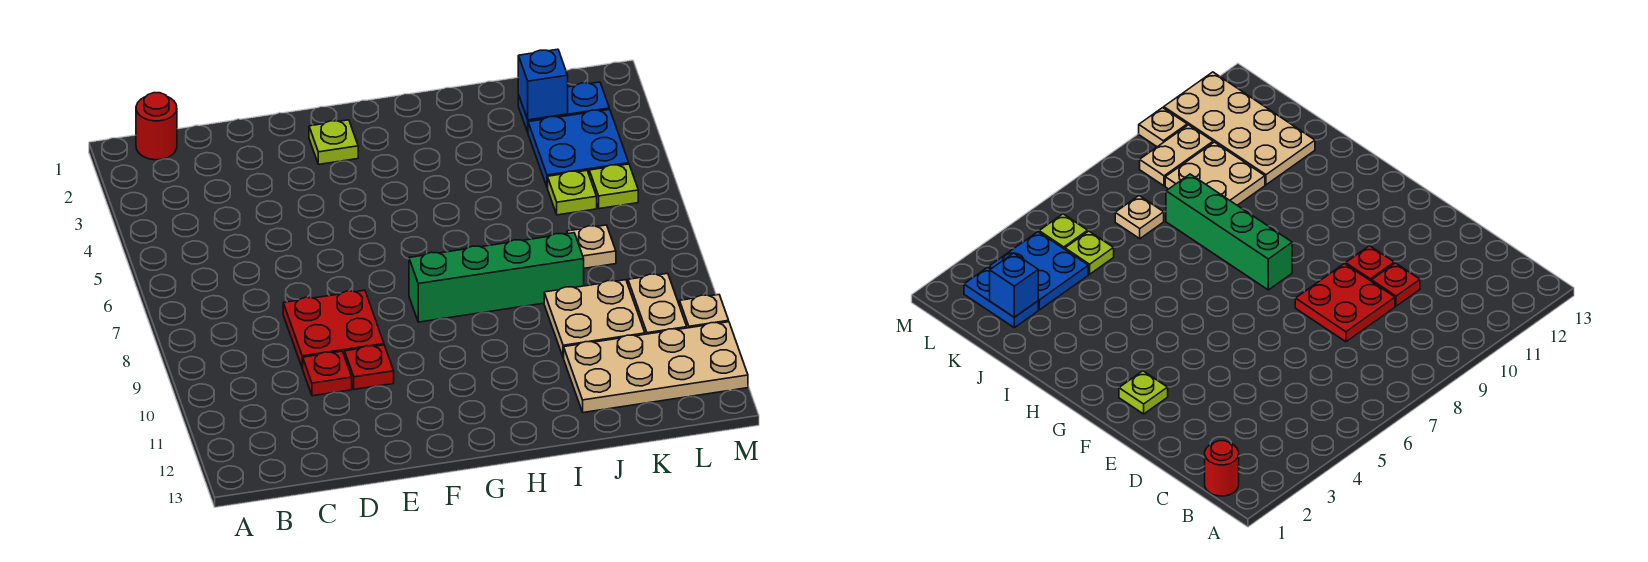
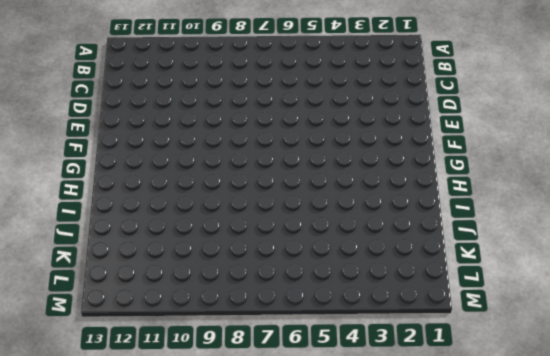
none -> red round brick B1 level 1
none -> red plate D8:E9 level 1
none -> red plate D10 level 1

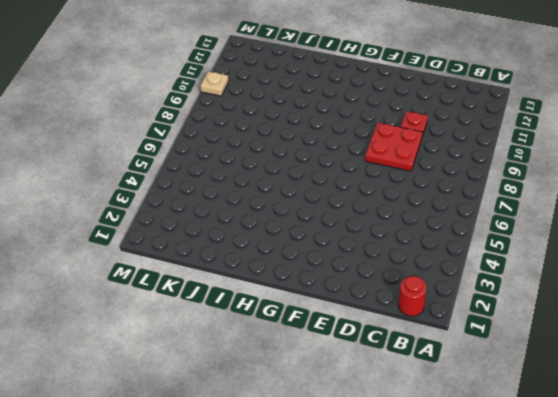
none -> red plate E10 level 1
none -> lime plate F2 level 1
none -> green brick G8:J8 level 1

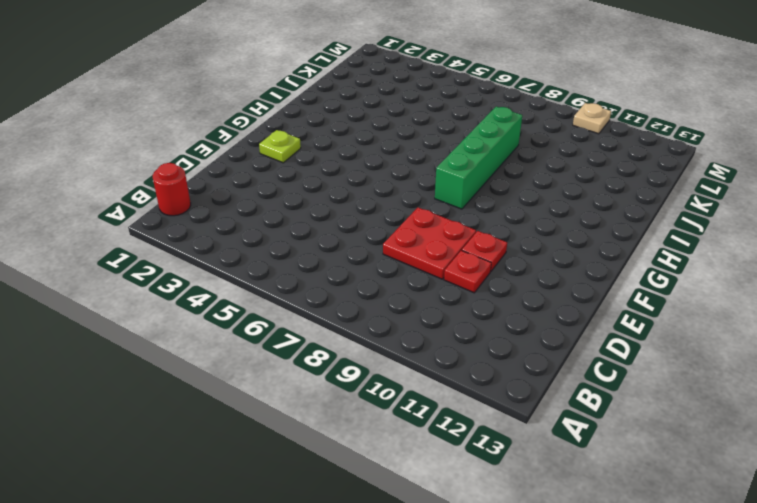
none -> tan plate J9:K10 level 1
none -> tan plate J11:M12 level 1
none -> blue plate K2:L2 level 1

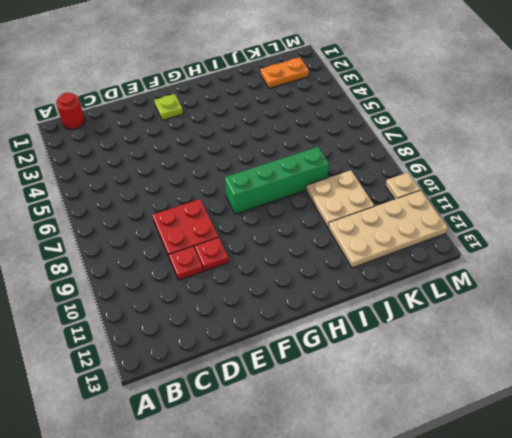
orange plate K2:L2 level 1 -> blue plate K2:L2 level 1
none -> blue plate K3:L4 level 1
none -> lime plate K5 level 1
none -> tan plate K7 level 1

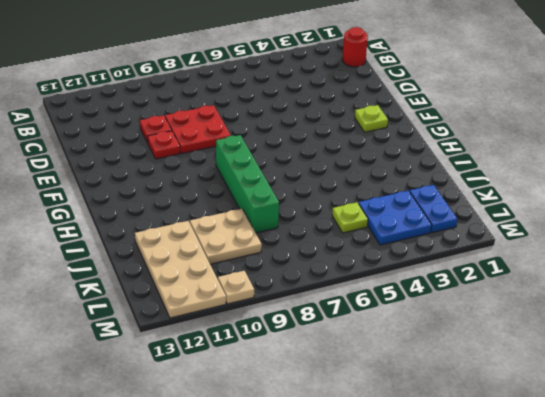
none -> tan plate K7 level 1
none -> lime plate L5 level 1
none -> tan plate L9:L10 level 1

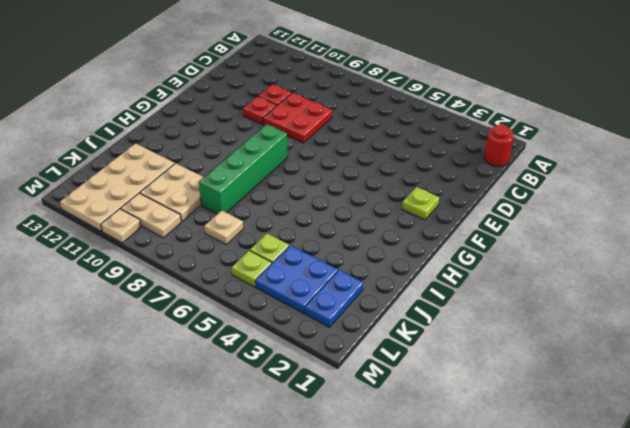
none -> blue brick K2 level 2

